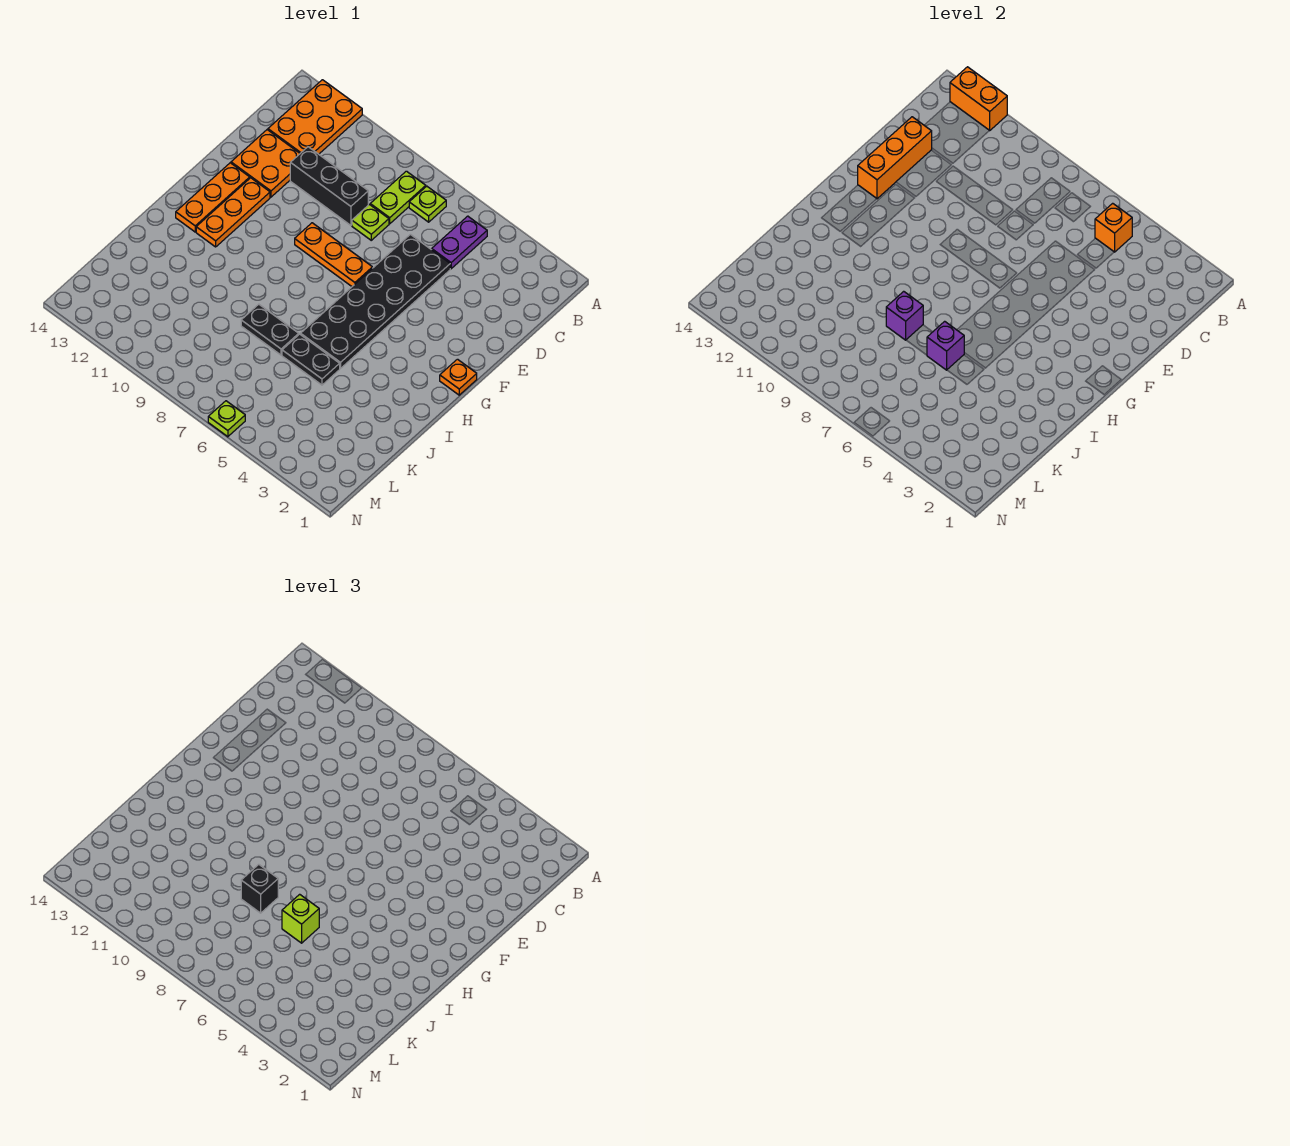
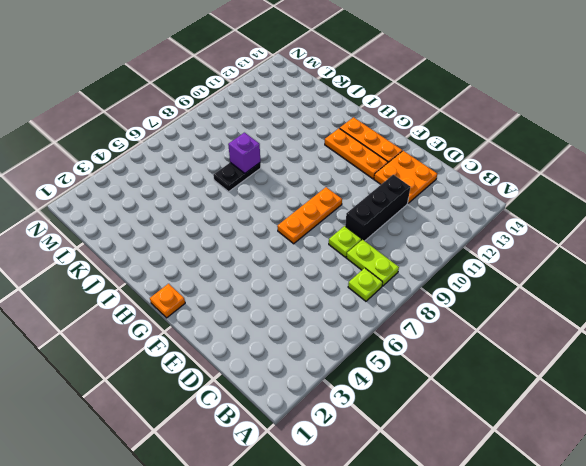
none -> orange plate A12:C13 level 1
none -> purple plate B5:C5 level 1
none -> black plate D5:I6 level 1

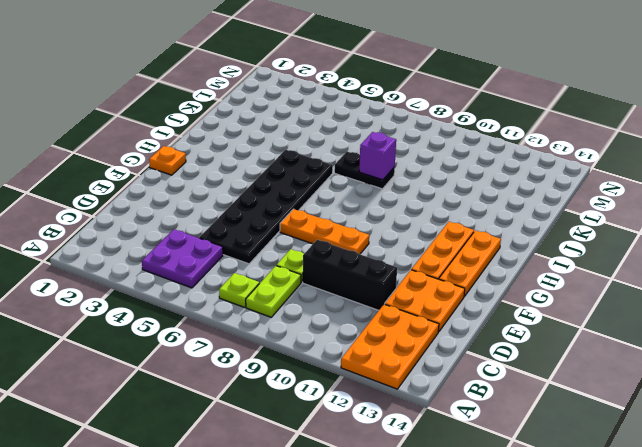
purple plate B4:C5 level 1 -> purple plate B5:C5 level 1
none -> black plate J5:J6 level 1
none -> lime plate N6 level 1
none -> orange brick A12:A13 level 2

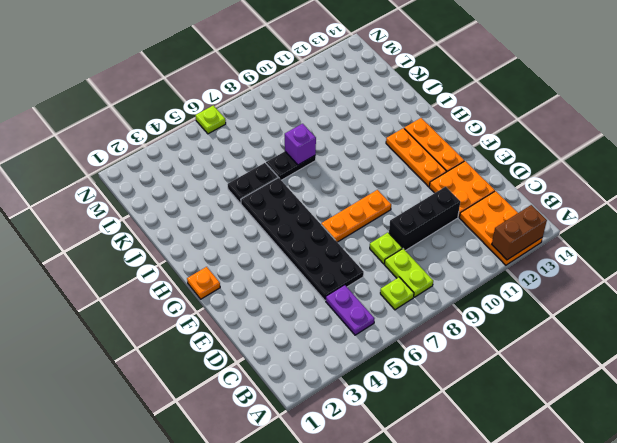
brown brick A12:A13 level 2 -> orange brick A12:A13 level 2
none -> orange brick B5 level 2
none -> orange brick D13:F13 level 2
none -> purple brick J6 level 2

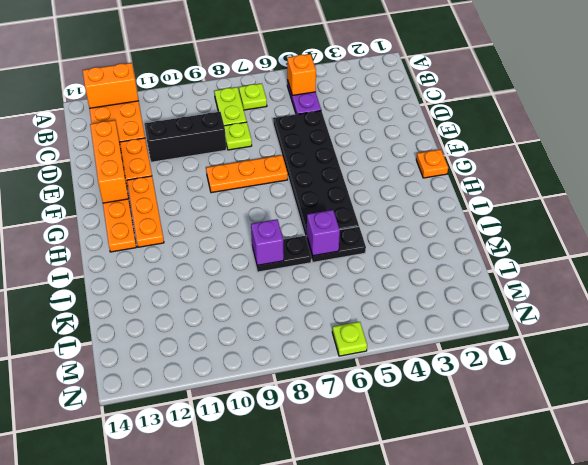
none -> lime brick J6 level 3
none -> black brick J8 level 3

